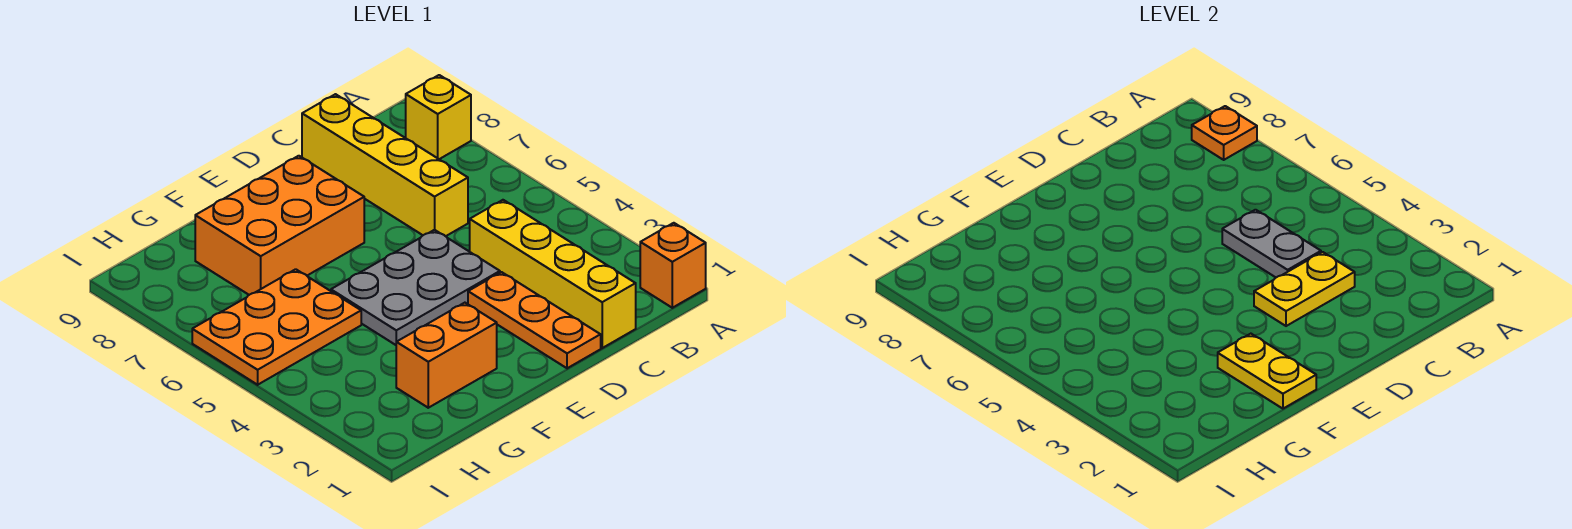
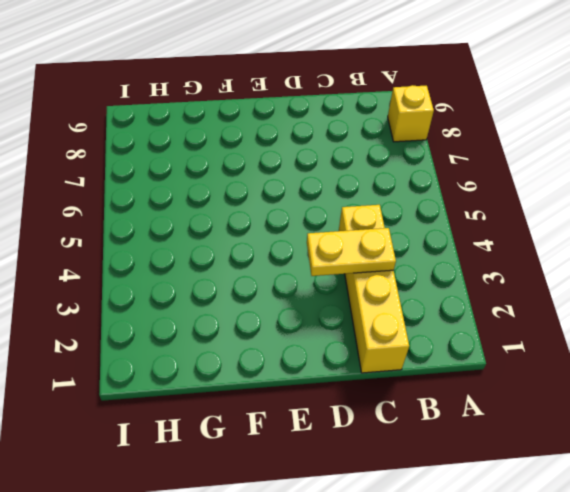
none -> orange brick A1 level 1
none -> yellow brick C6:C9 level 1
none -> orange plate D1:D3 level 1

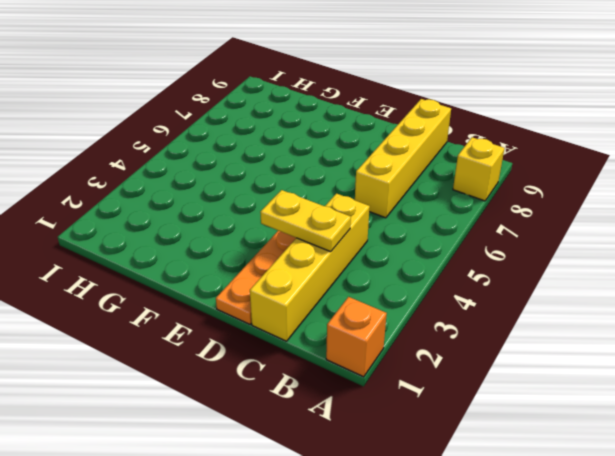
none -> grey plate D4:F5 level 1
none -> orange brick E7:G8 level 1
none -> orange brick F2:G2 level 1

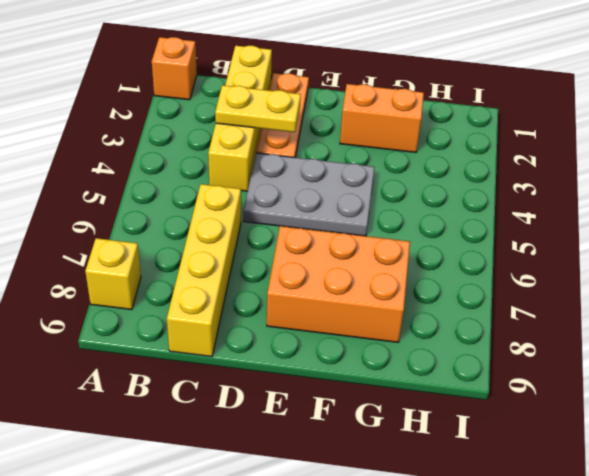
none -> orange plate G5:I6 level 1
none -> orange plate A8 level 2
none -> grey plate C4:C5 level 2

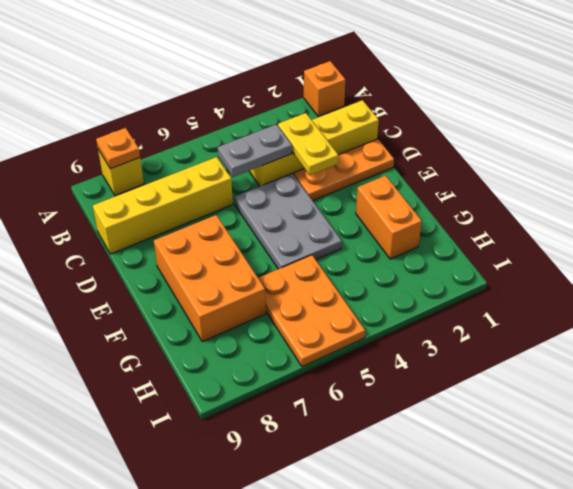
none -> yellow plate F1:F2 level 2

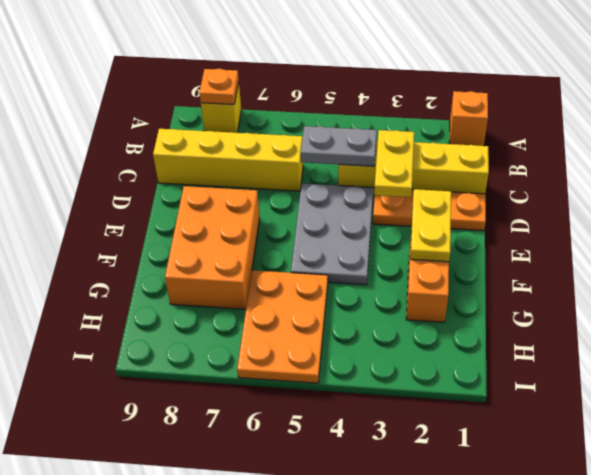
yellow plate E2:F2 level 2 -> yellow plate F1:F2 level 2

